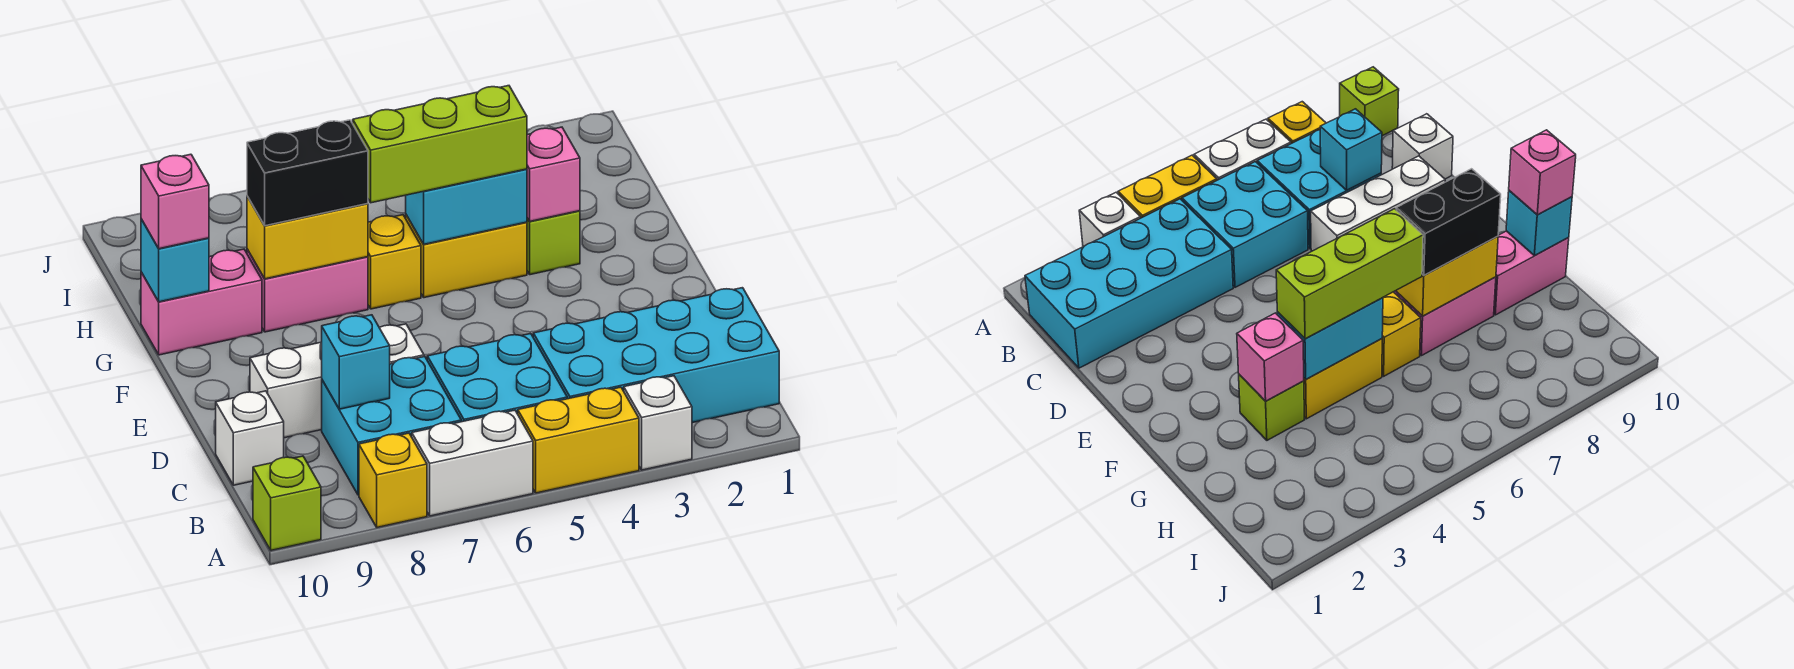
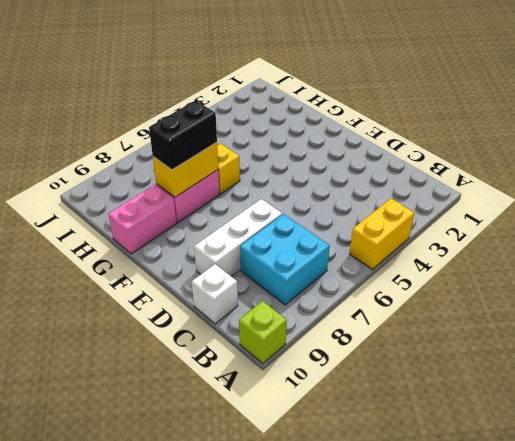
none -> white brick A3 level 1
none -> white brick A6:A7 level 1
none -> yellow brick A8 level 1

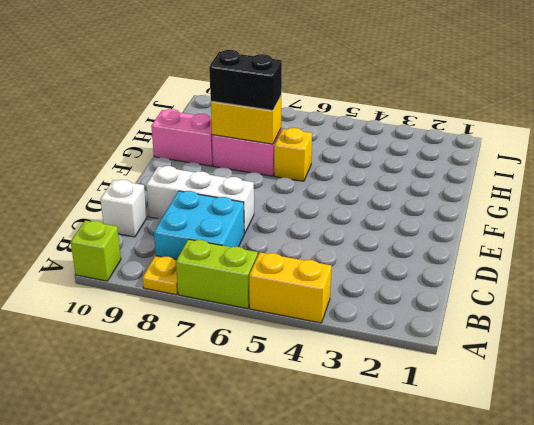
lime brick A6:A7 level 1 -> white brick A6:A7 level 1
yellow plate A8 level 1 -> yellow brick A8 level 1
none -> white brick A3 level 1
none -> cyan brick B1:C4 level 1
none -> cyan brick B5:C6 level 1

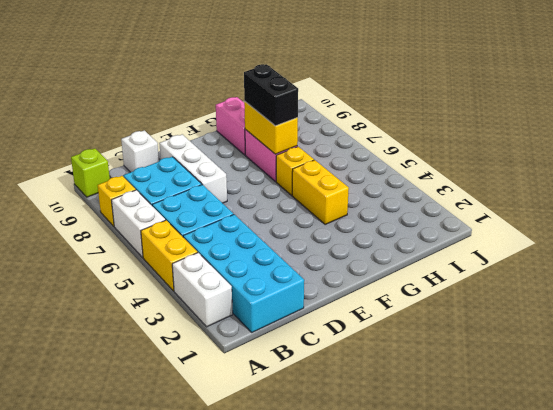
white brick A2:A3 level 1 -> white brick A3 level 1
none -> lime brick G3 level 1
none -> cyan brick C8 level 2
none -> pink brick G3 level 2

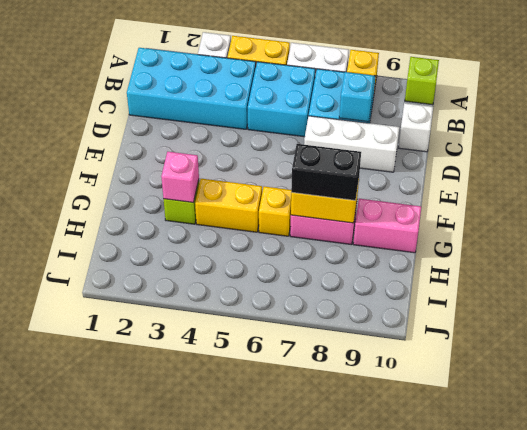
none -> cyan brick G4:G5 level 2
none -> cyan brick G10 level 2
none -> lime brick G4:G6 level 3

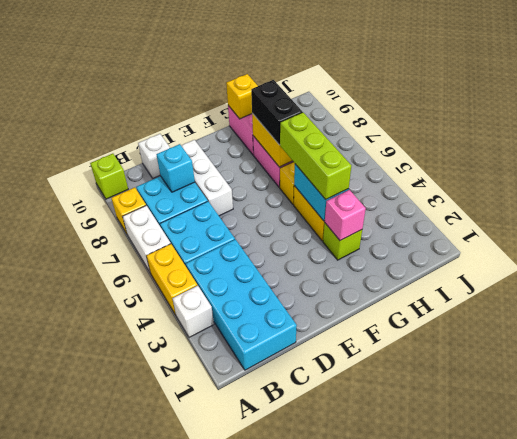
yellow brick G10 level 2 -> cyan brick G10 level 2
none -> pink brick G10 level 3

